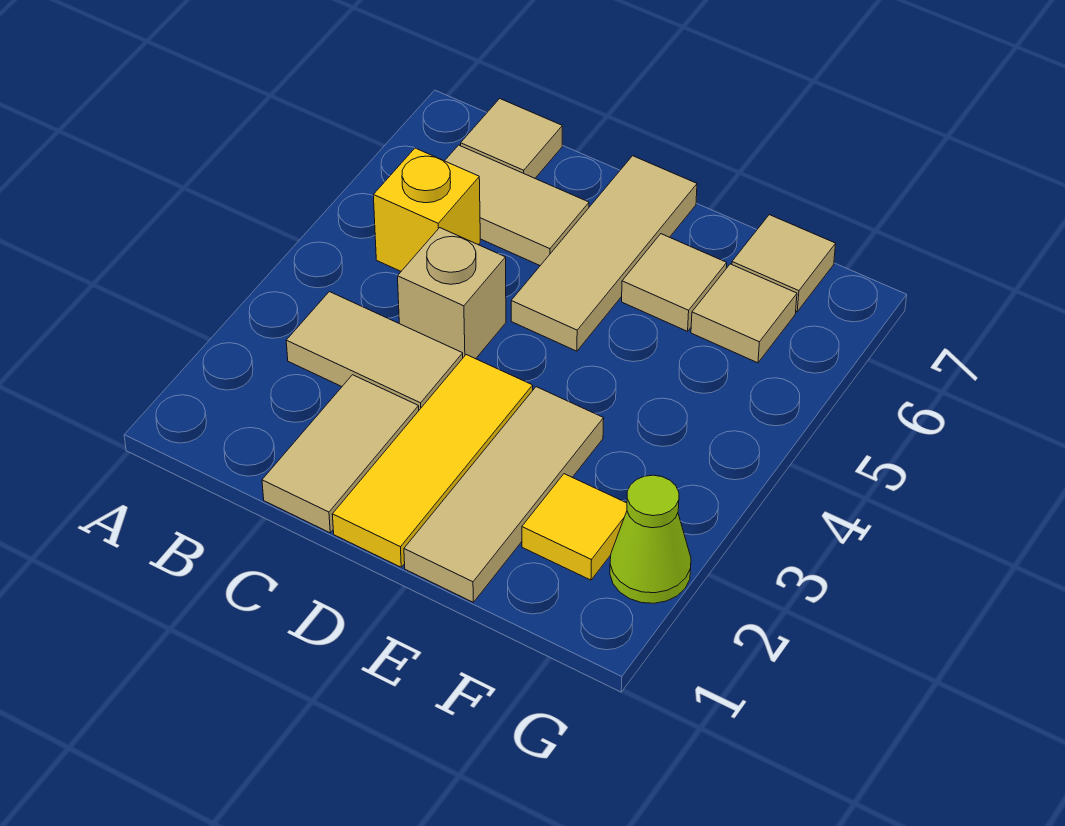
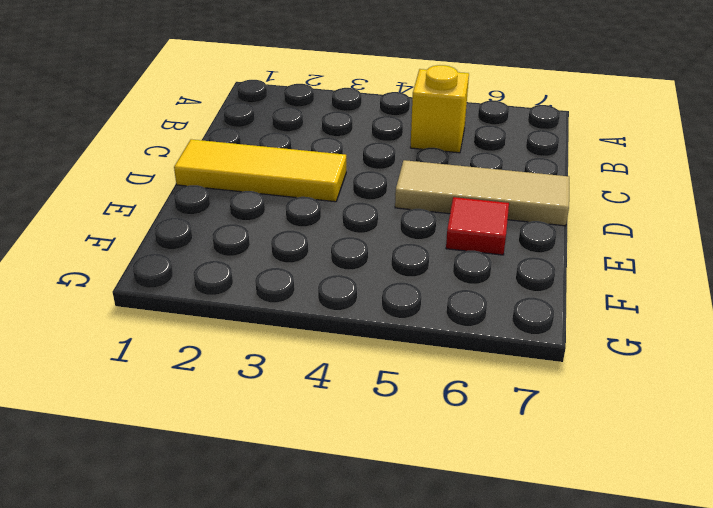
red tile E6 level 1 -> tan tile E6 level 1
none -> tan tile B3:C3 level 1
none -> tan tile B6:C6 level 1
none -> tan tile B7 level 1

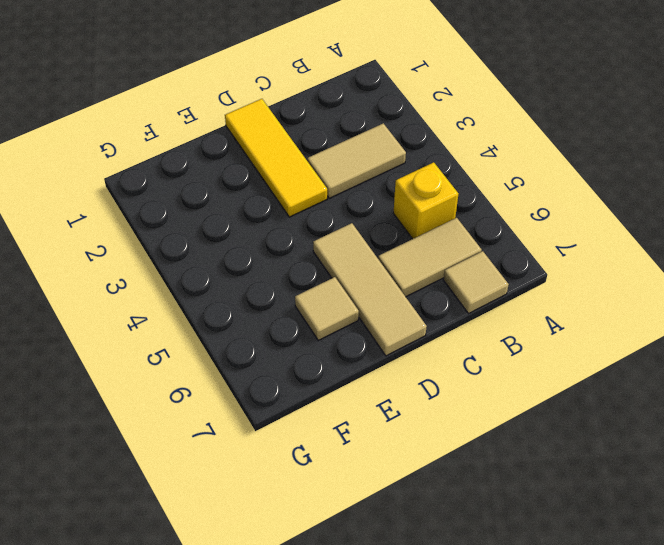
none -> tan tile C1:C2 level 1
none -> tan brick C4 level 1
none -> tan tile E1:E3 level 1

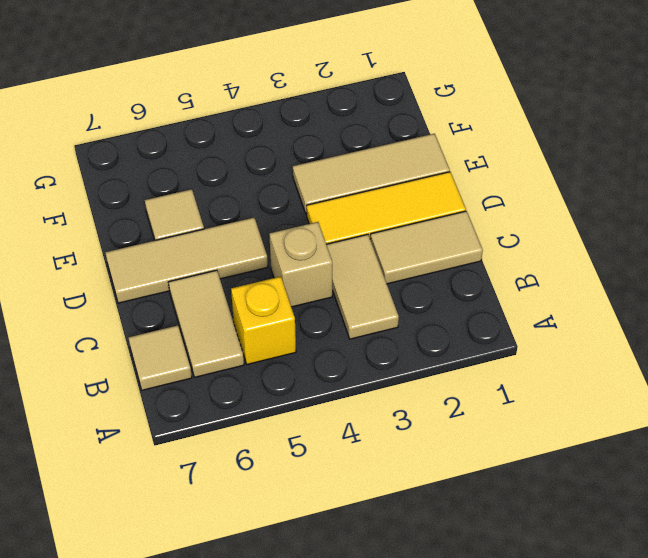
none -> yellow tile F2 level 1
none -> tan tile F6 level 1
none -> tan tile F7 level 1

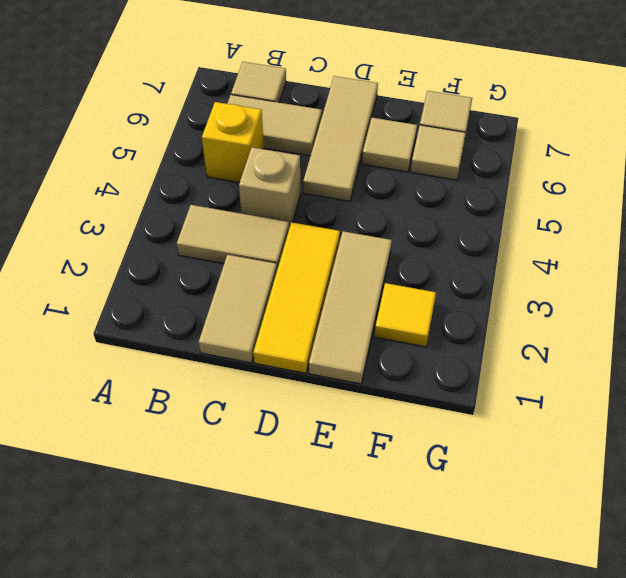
none -> lime cone G2 level 1

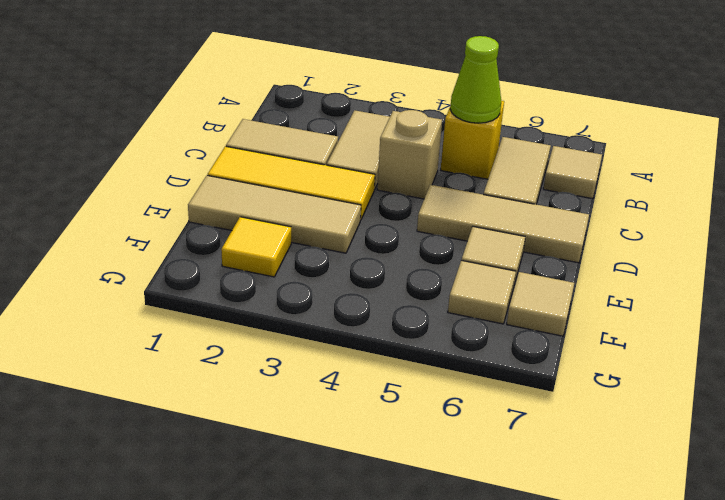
lime cone B5 level 2 -> lime cone G2 level 1

